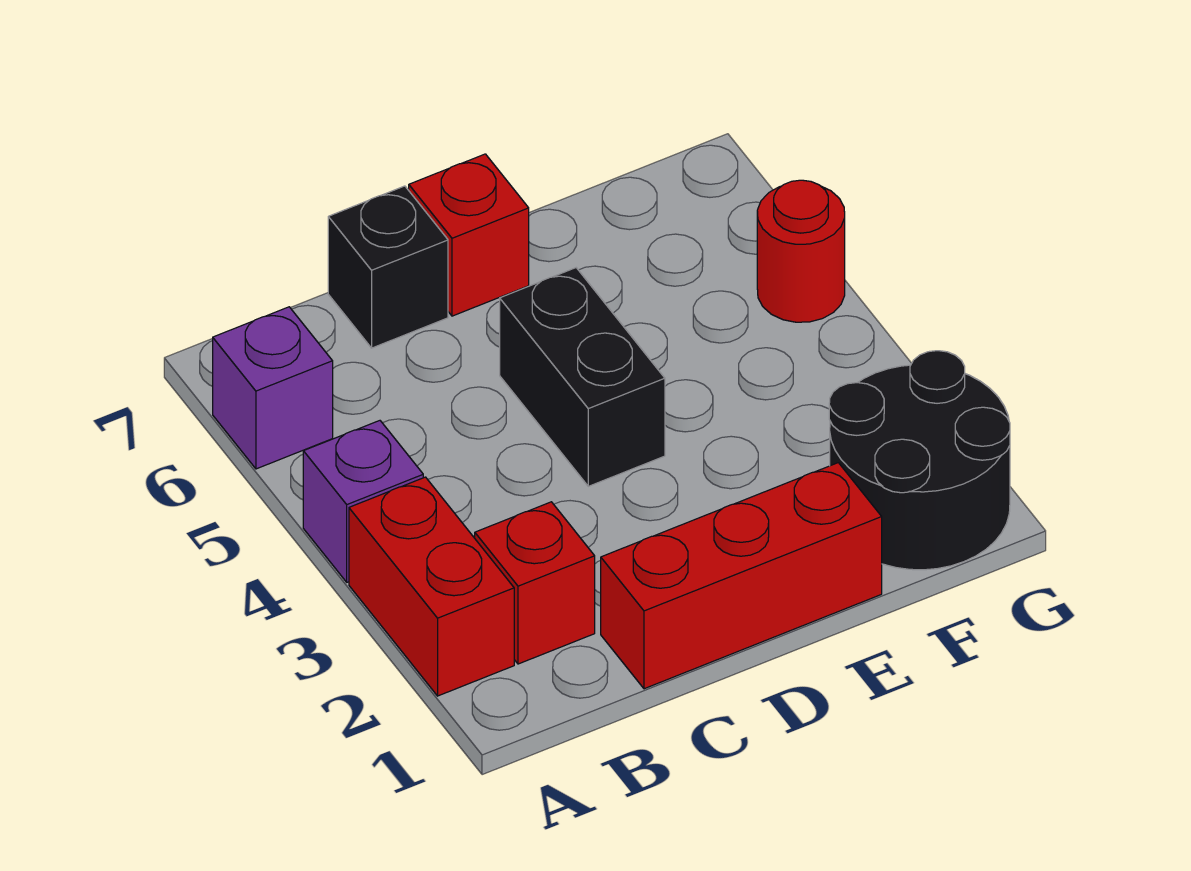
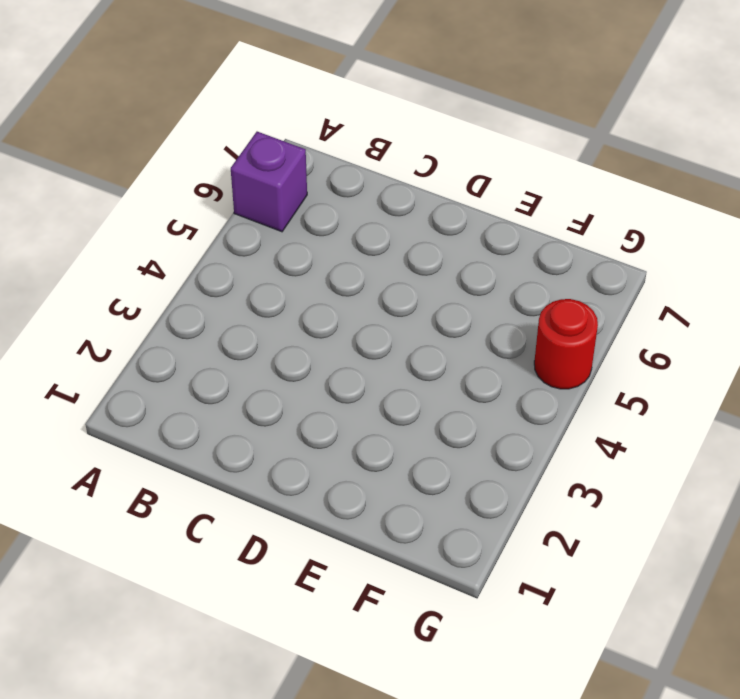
none -> red brick A2:A3 level 1
none -> purple brick A4 level 1

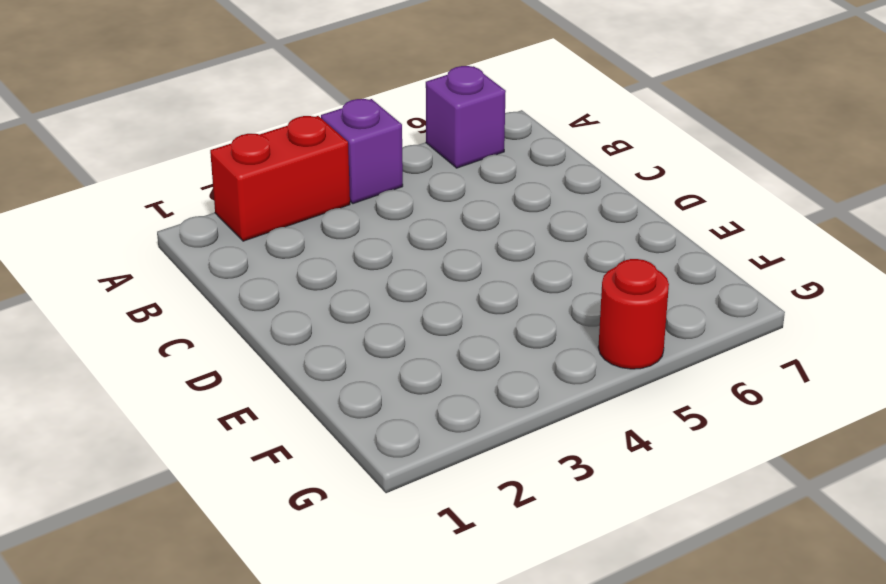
none -> red brick B2 level 1
none -> red brick C1:E1 level 1

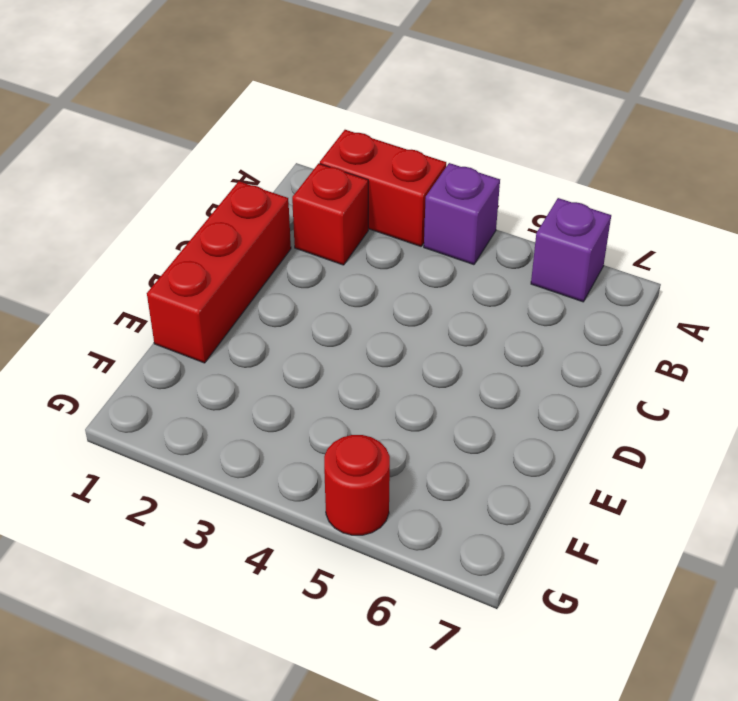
none -> black brick C7 level 1
none -> black brick D4:D5 level 1

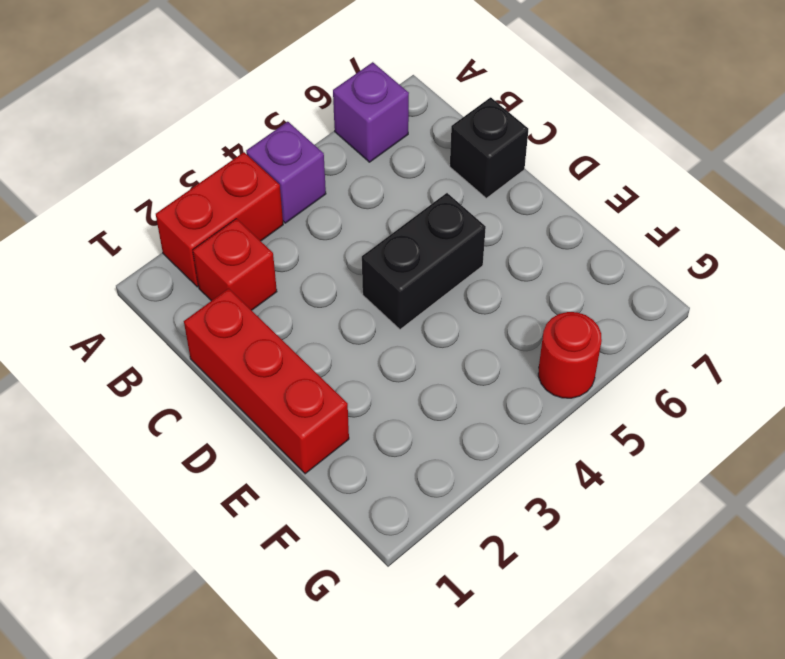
none -> red brick D7 level 1
none -> black round brick F1:G2 level 1

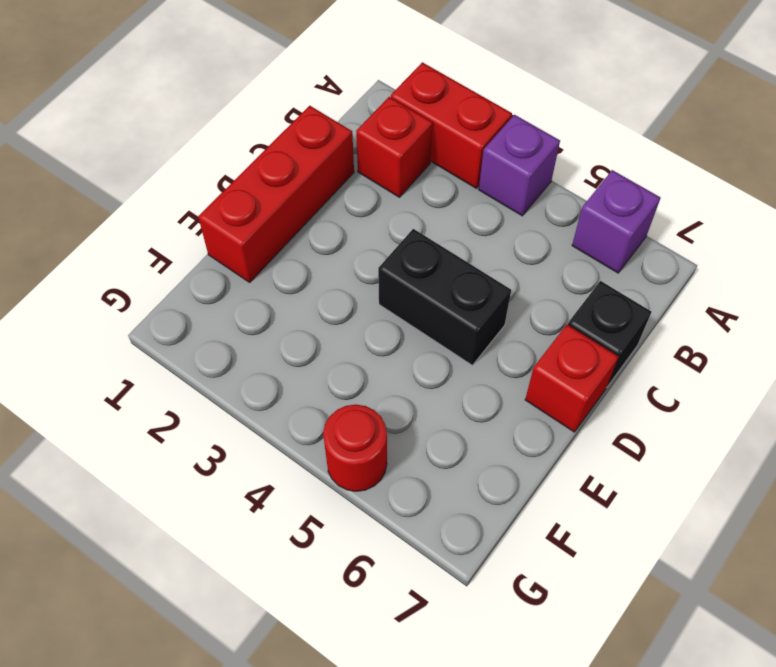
none -> black round brick F1:G2 level 1

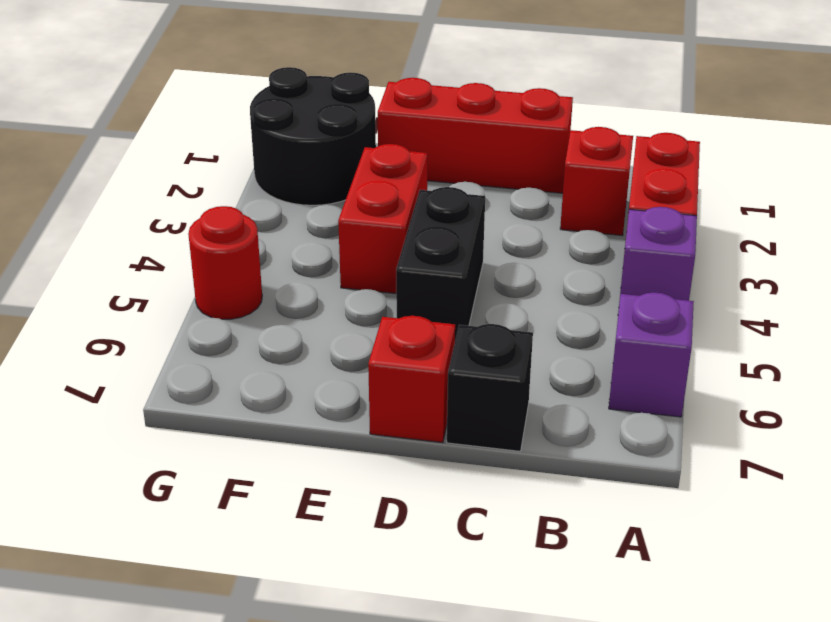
red brick E3:E4 level 1 -> none

